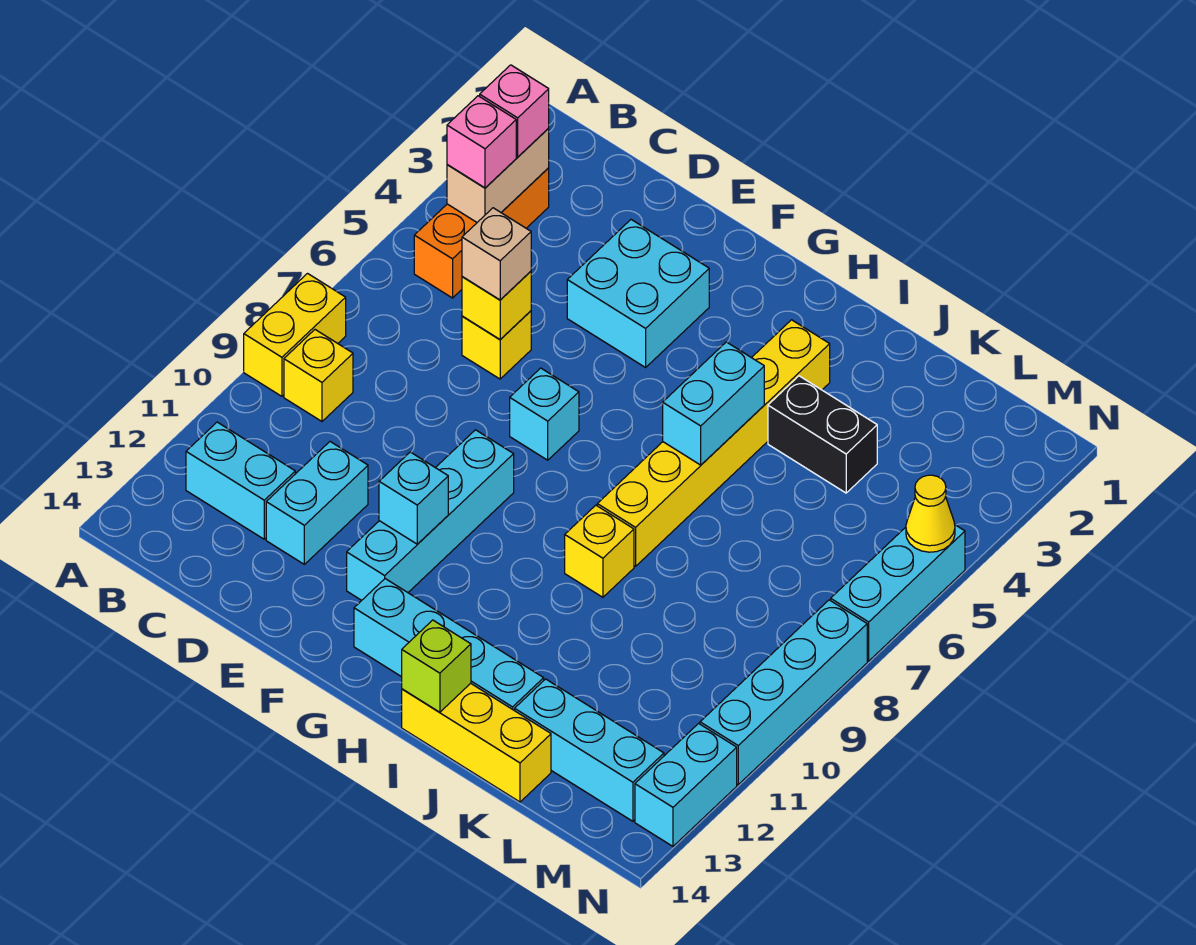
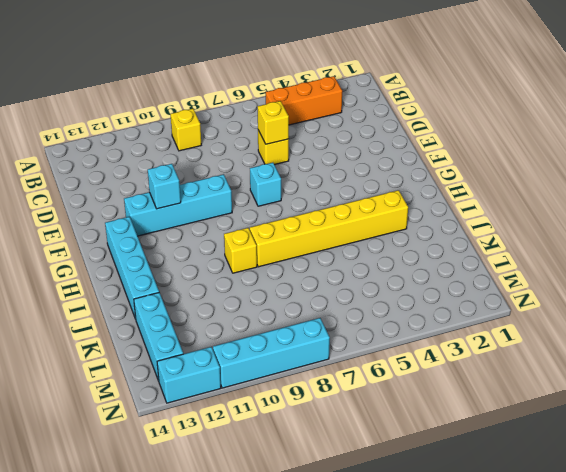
none -> yellow brick A8:A9 level 1
none -> cyan brick B12:C12 level 1
none -> cyan brick D11:D12 level 1

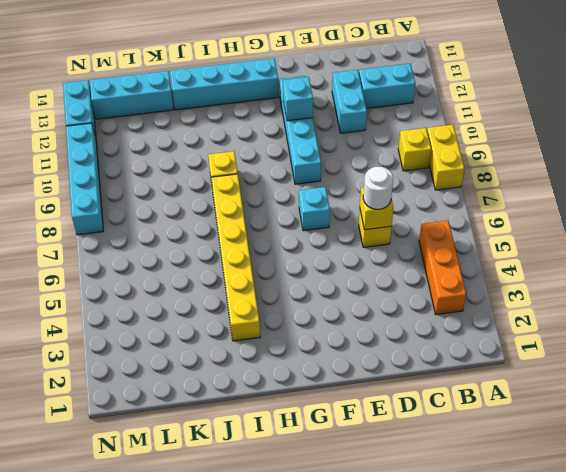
white round brick D6 level 3 -> tan brick D6 level 3
none -> cyan brick E3:F4 level 1
none -> yellow brick I14:K14 level 1
none -> black brick J4:K4 level 1

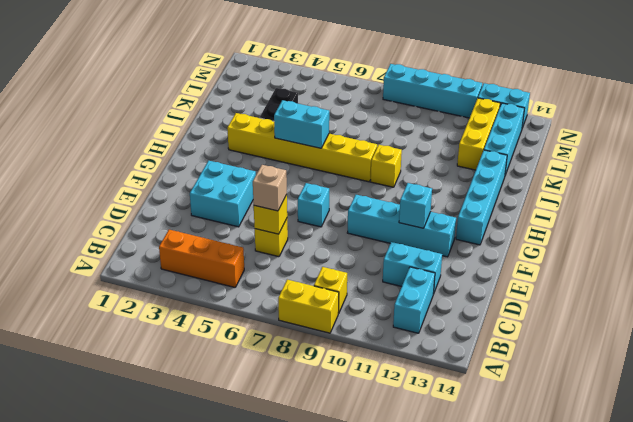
yellow brick K12:M12 level 1 -> yellow brick I14:K14 level 1
none -> cyan brick N5:N7 level 1
none -> tan brick B3:B4 level 2
none -> lime brick I14 level 2

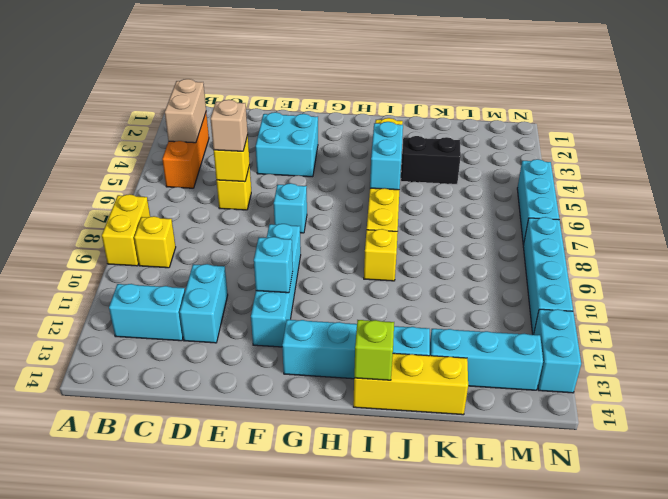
none -> yellow cone N5 level 2
none -> pink brick B3 level 3
none -> pink brick B4 level 3

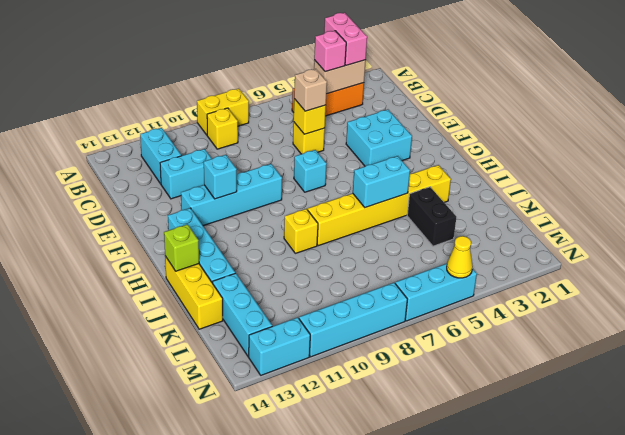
pink brick A3:B3 level 3 -> pink brick B3 level 3

